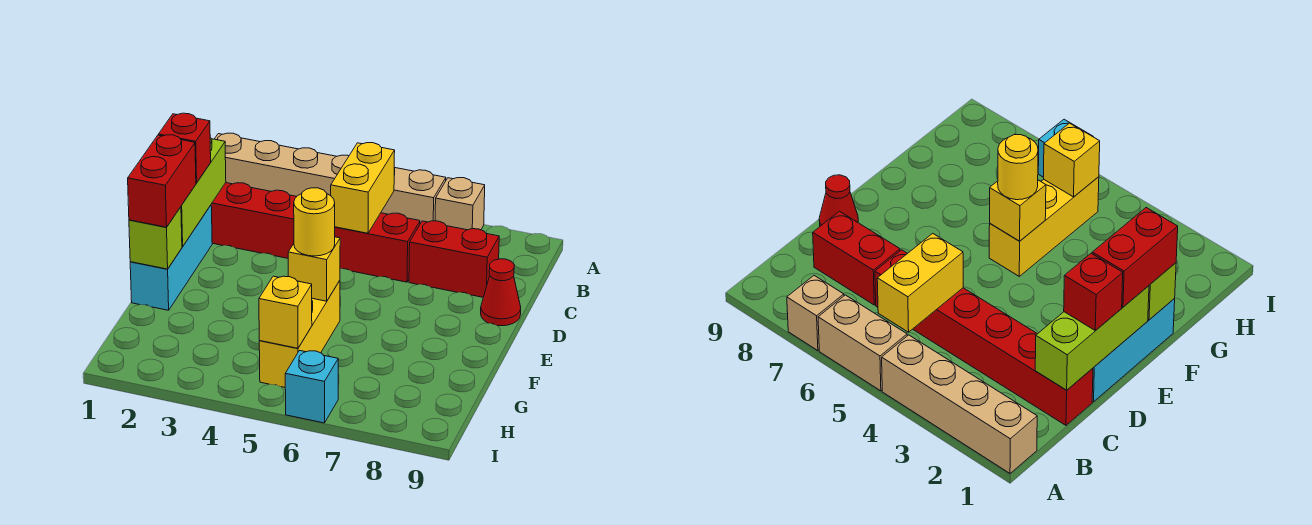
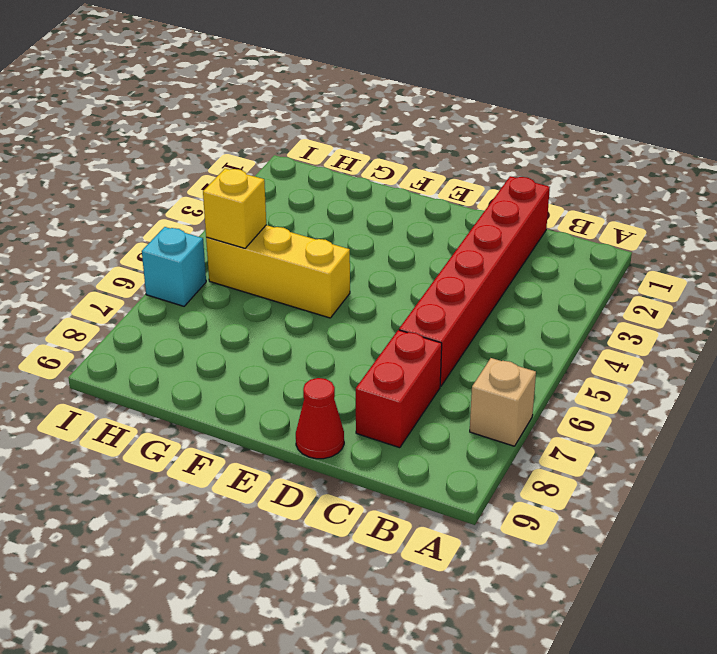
none -> tan brick A1:A4 level 1
none -> tan brick A5:A6 level 1
none -> cyan brick D1:F1 level 1

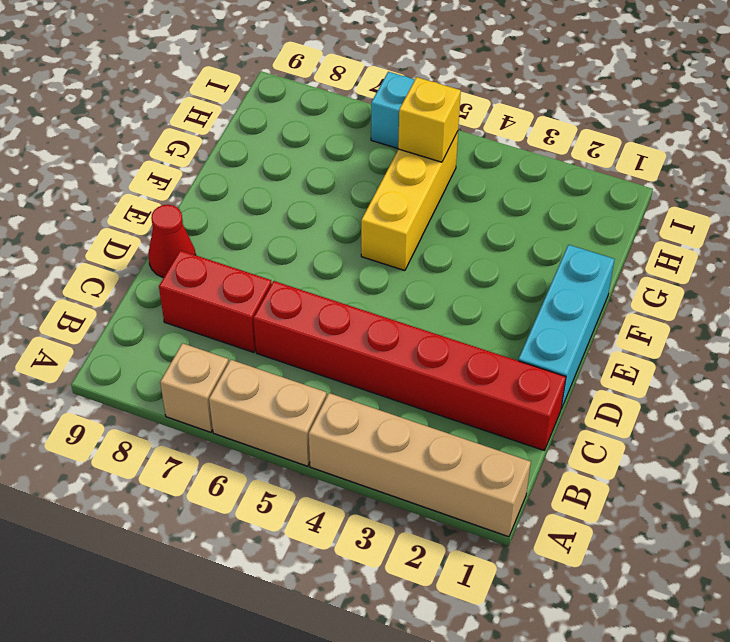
none -> yellow brick B5:C5 level 2
none -> lime brick C1:E1 level 2
none -> lime brick F1 level 2

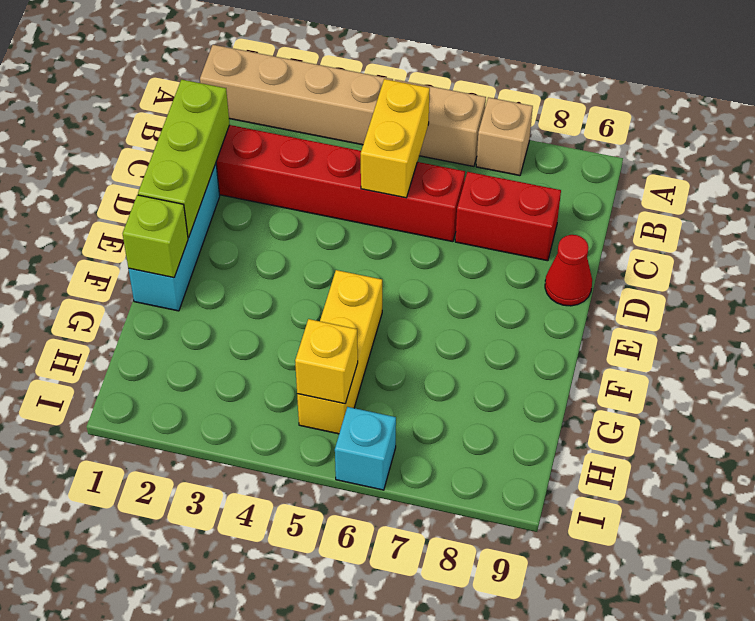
none -> yellow brick F5 level 2
none -> red brick D1 level 3
none -> red brick E1:F1 level 3

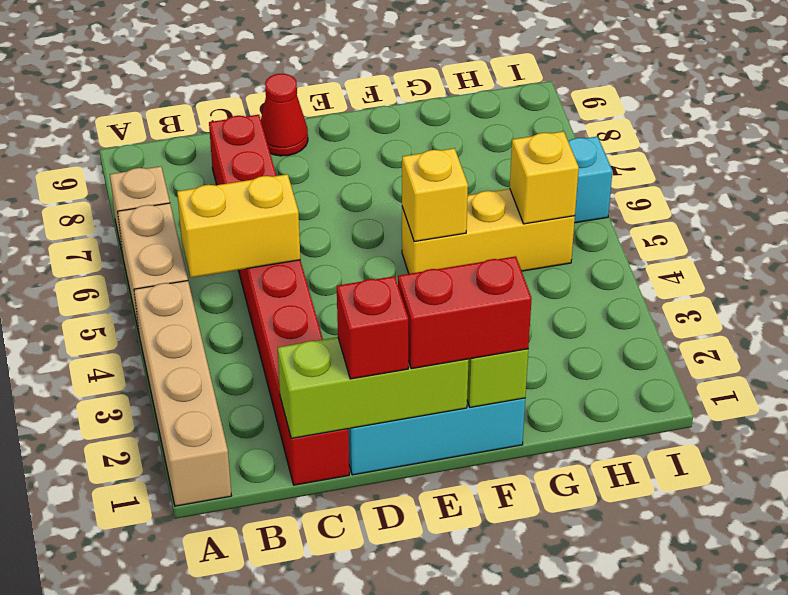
none -> yellow round brick F5 level 3

